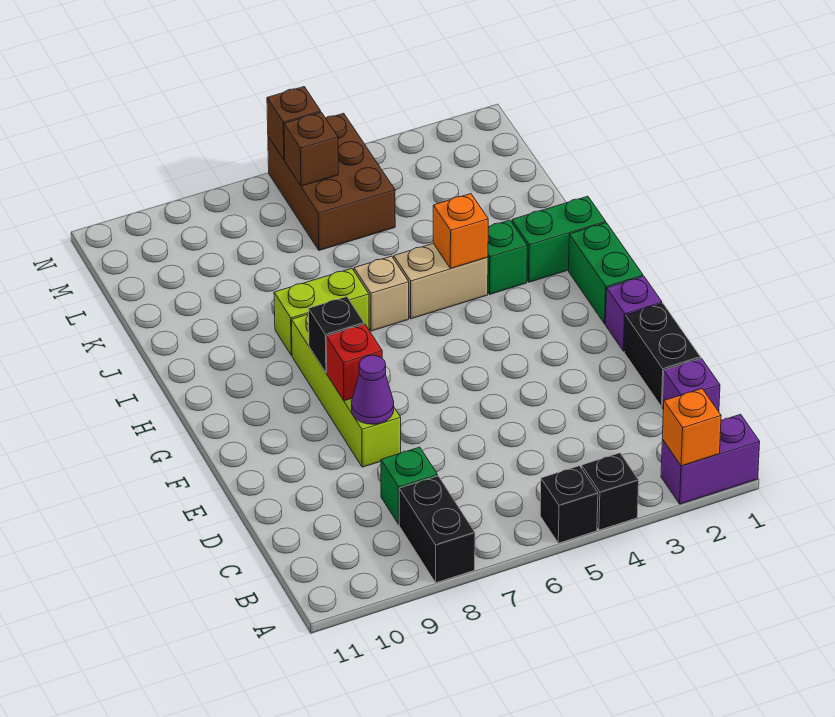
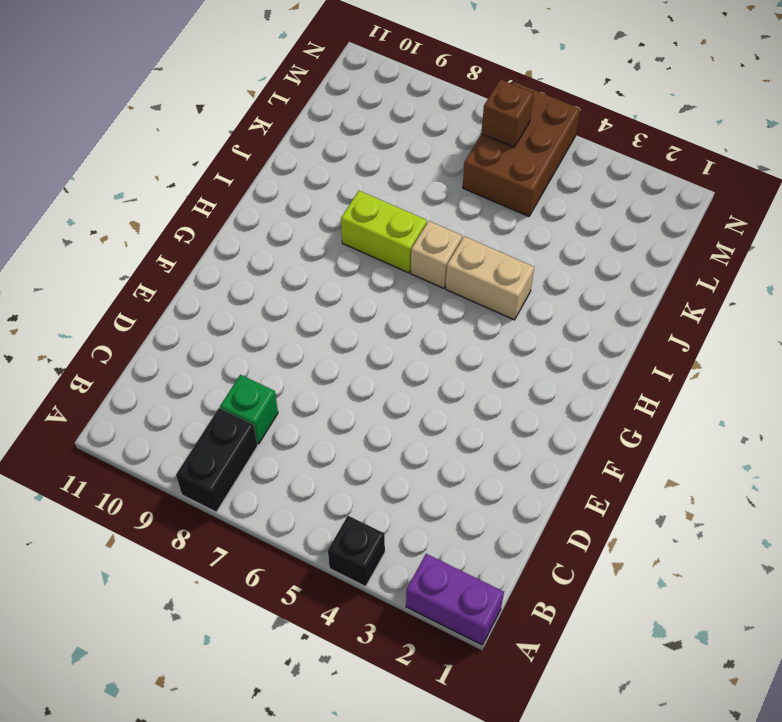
none -> black brick A5 level 1
none -> purple brick C1 level 1
none -> black brick D1:E1 level 1

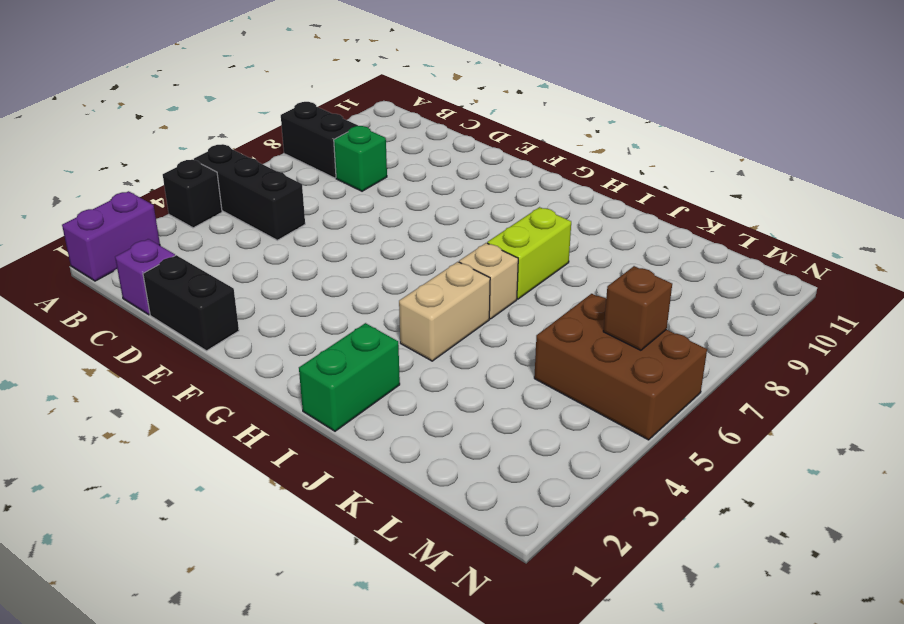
black brick A5:C5 level 1 -> black brick A5 level 1
none -> lime brick E8:H8 level 1
none -> purple brick F1 level 1
none -> green brick G1:H1 level 1

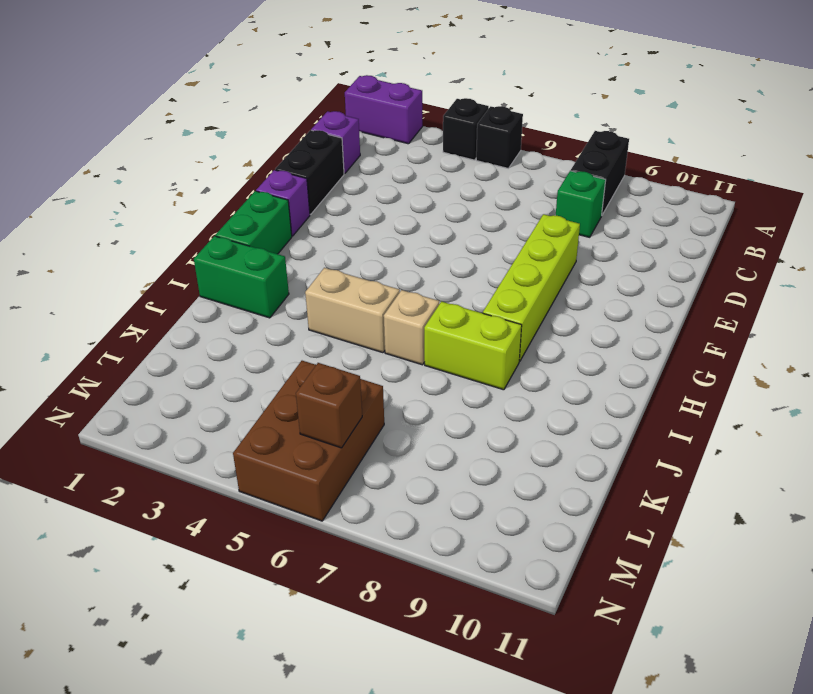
none -> green brick I3 level 1
none -> orange brick A2 level 2
none -> purple cone E8 level 2

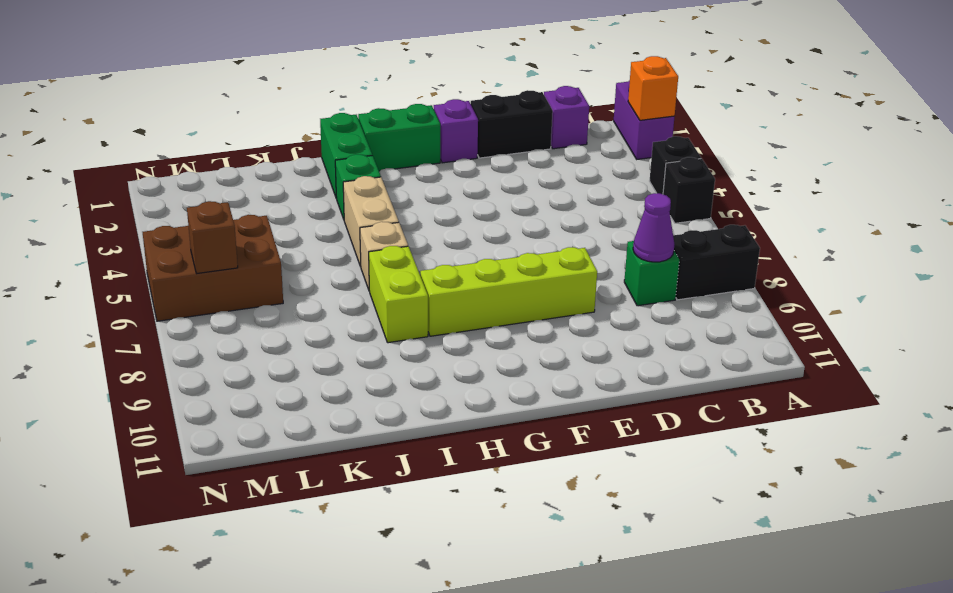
purple cone C8 level 2 -> purple cone E8 level 2
none -> red brick F8 level 2
none -> black brick G8 level 2
none -> orange brick I4 level 2

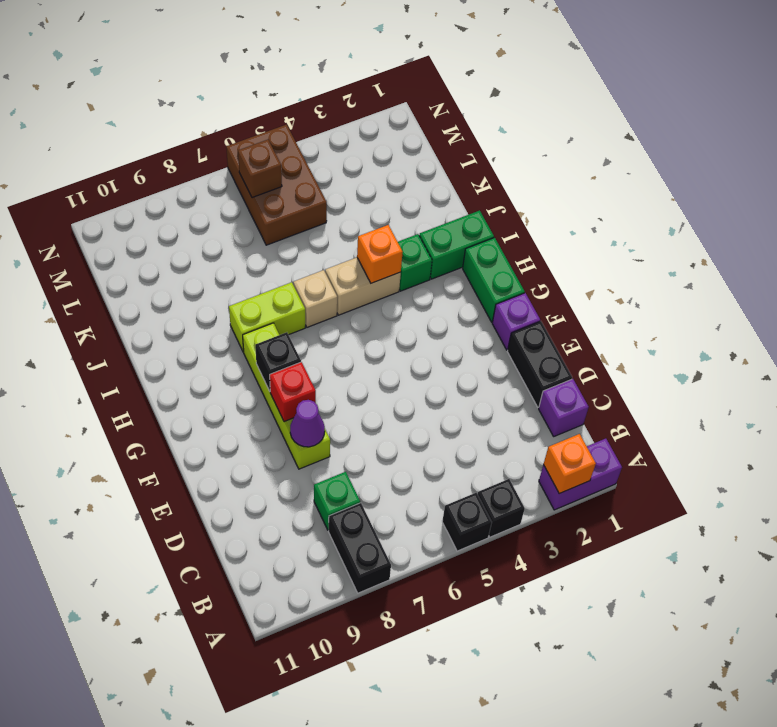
none -> brown brick N6 level 2

